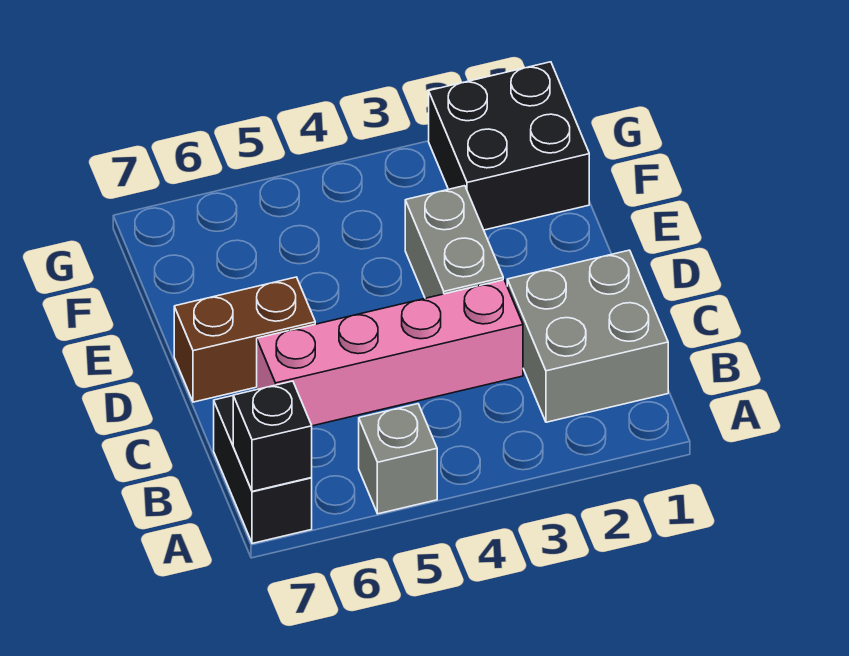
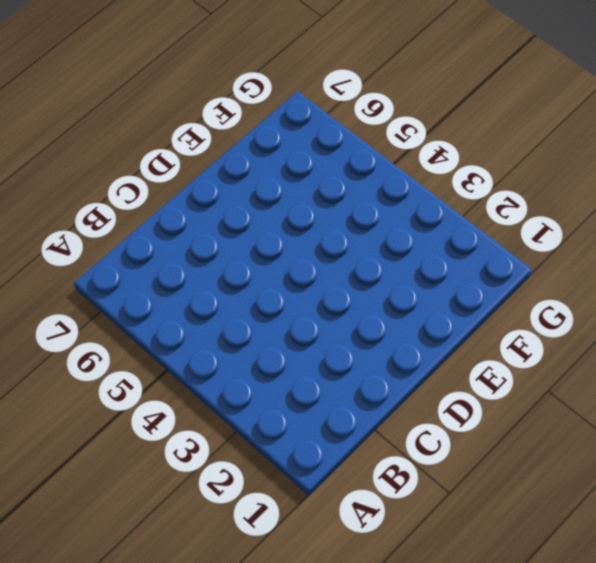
none -> grey brick A5 level 1
none -> black brick A7:B7 level 1

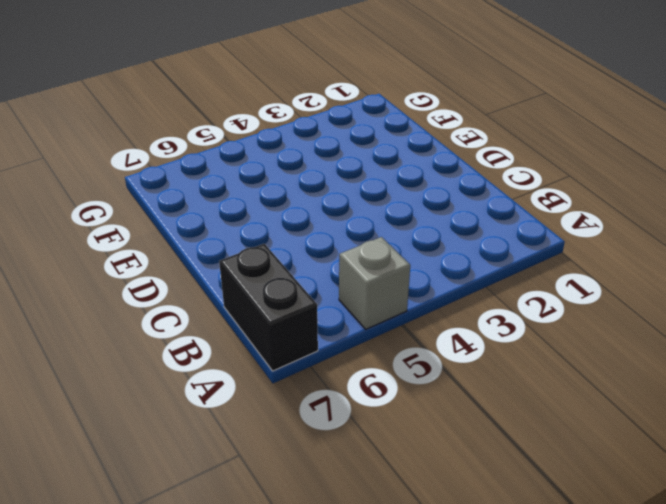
none -> grey brick B1:C2 level 1
none -> pink brick C3:C6 level 1

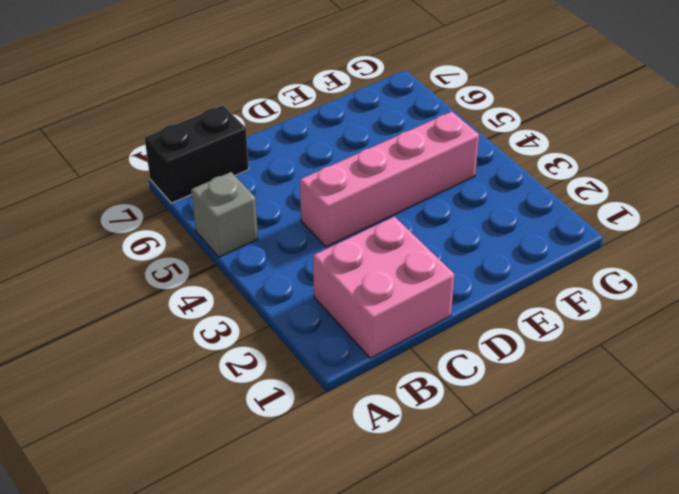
pink brick B1:C2 level 1 -> grey brick B1:C2 level 1
pink brick C4:F4 level 1 -> pink brick C3:C6 level 1
none -> grey brick D3:E3 level 1
none -> brown brick D6:D7 level 1

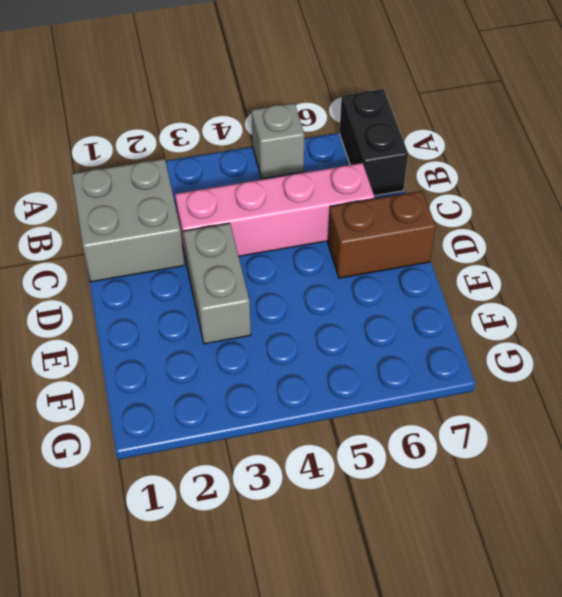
none -> black brick F1:G2 level 1
none -> black brick A7 level 2

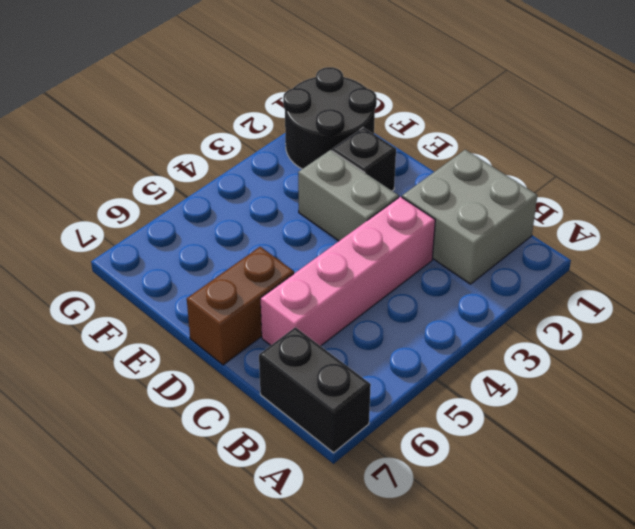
black brick E2 level 1 -> black brick A7 level 2
black round brick F1:G2 level 1 -> black brick F1:G2 level 1
none -> grey brick A5 level 1

